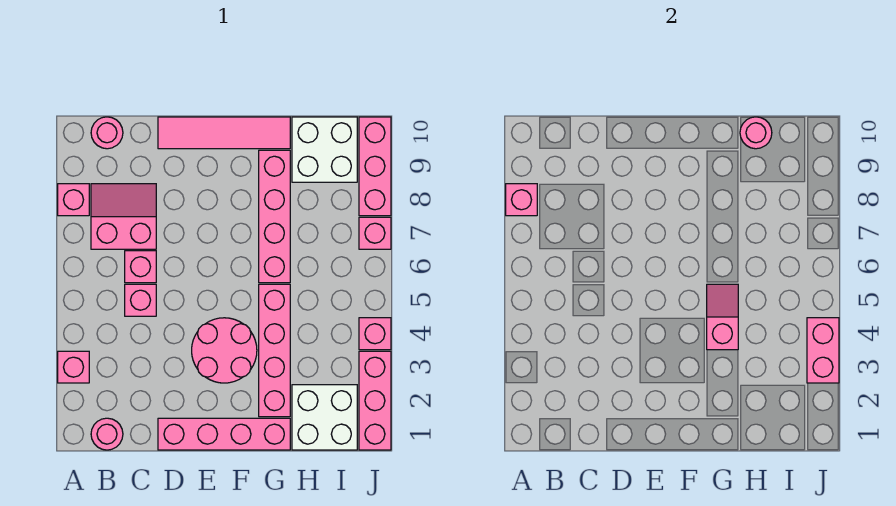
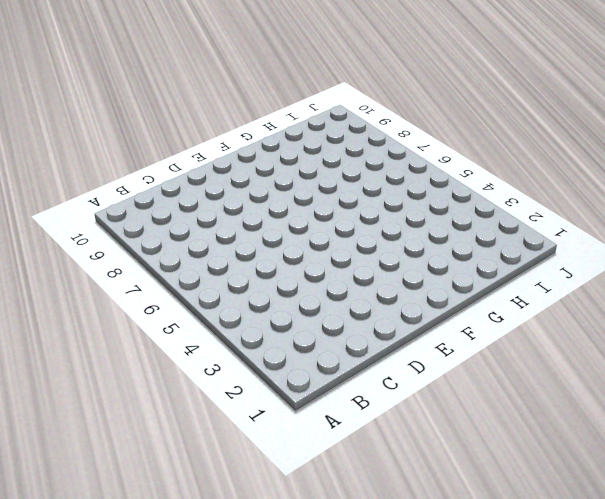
none -> pink brick A3 level 1
none -> pink brick A8 level 1
none -> pink round brick B1 level 1

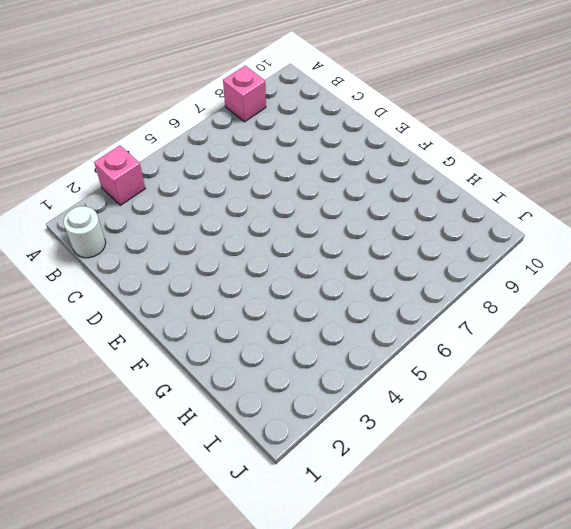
white round brick B1 level 1 -> pink round brick B1 level 1
none -> pink slope B7:C8 level 1 top 7
none -> pink round brick B10 level 1
none -> pink brick C5 level 1

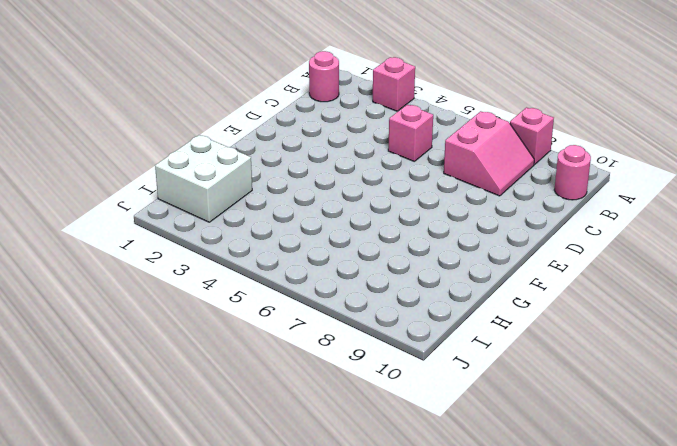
none -> pink brick C6 level 1
none -> pink brick D1:G1 level 1
none -> pink tile D10:G10 level 1

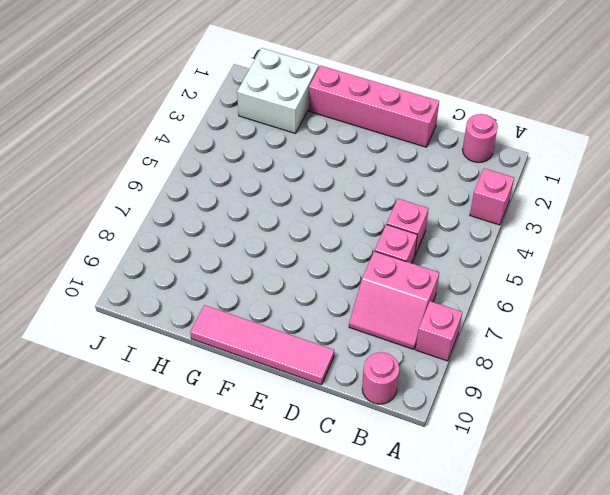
none -> pink round brick E3:F4 level 1
none -> pink brick G2:G5 level 1
none -> pink brick G6:G9 level 1

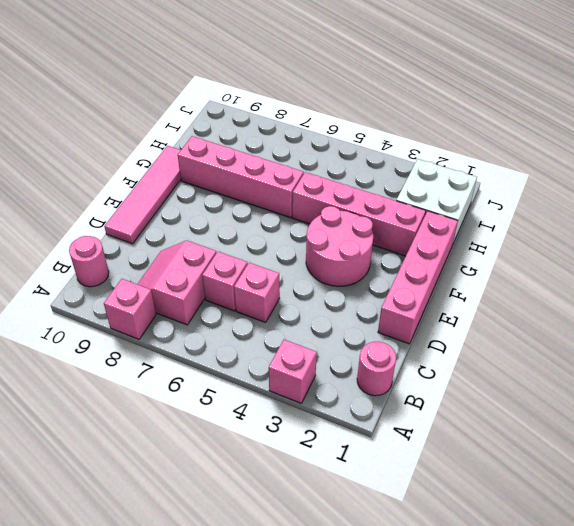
none -> white brick H9:I10 level 1
none -> pink brick J1:J3 level 1
none -> pink brick J4 level 1

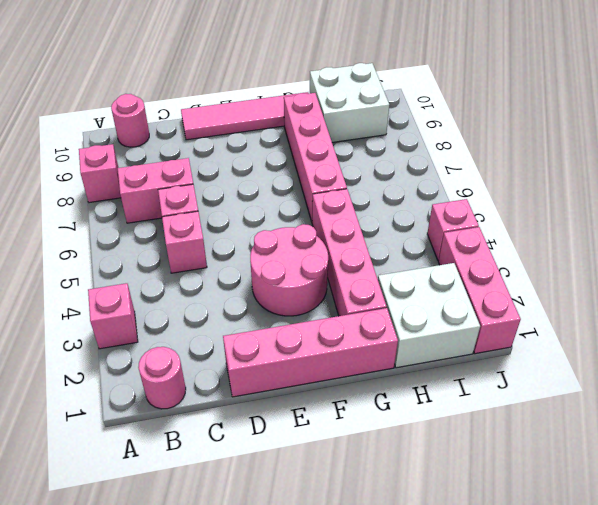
none -> pink brick J7 level 1
none -> pink brick J8:J10 level 1
none -> pink brick A8 level 2

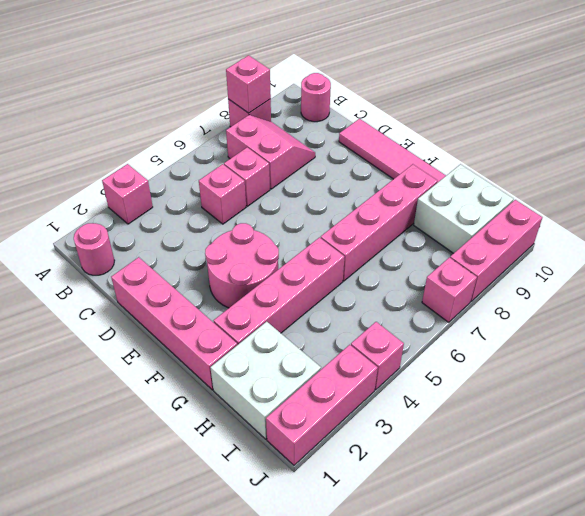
none -> pink slope G4:G5 level 2 top 4
none -> pink round brick H10 level 2
none -> pink brick J3:J4 level 2

